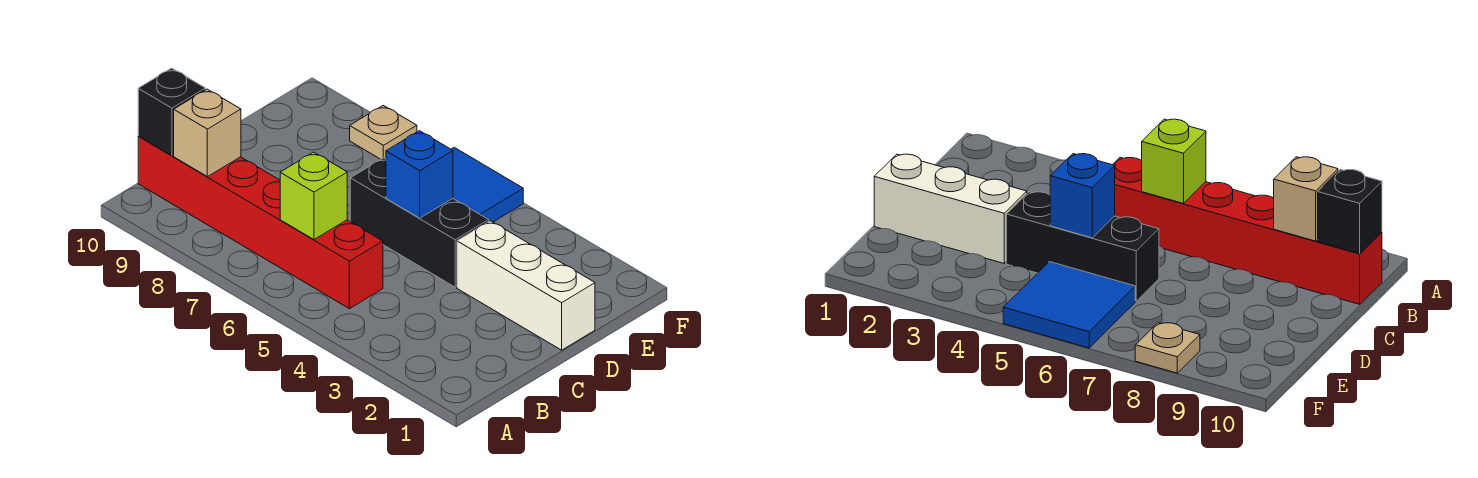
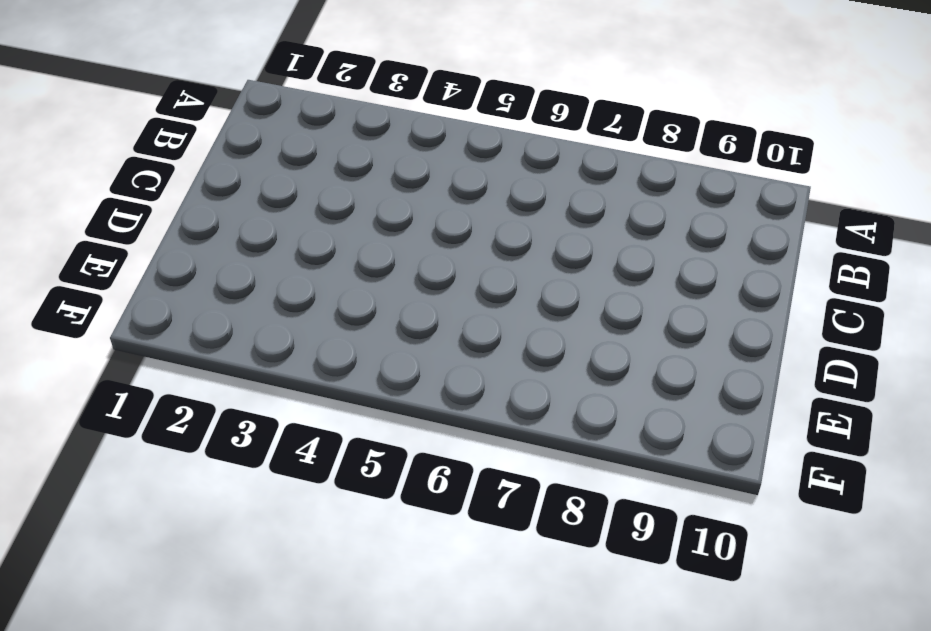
none -> red brick B5:B10 level 1
none -> white brick D1:D3 level 1

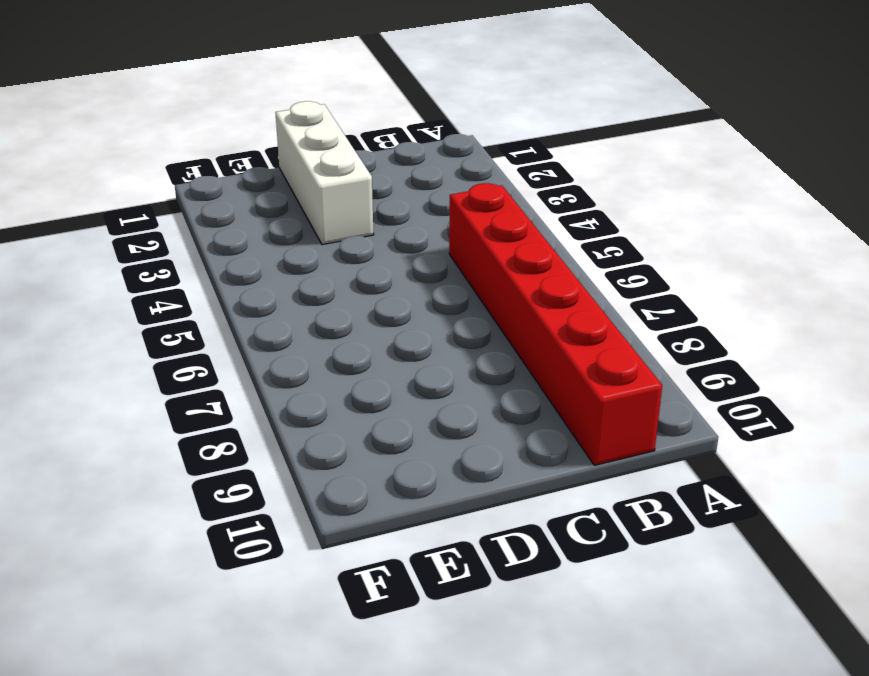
none -> black brick D4:D6 level 1
none -> blue tile E5:F6 level 1

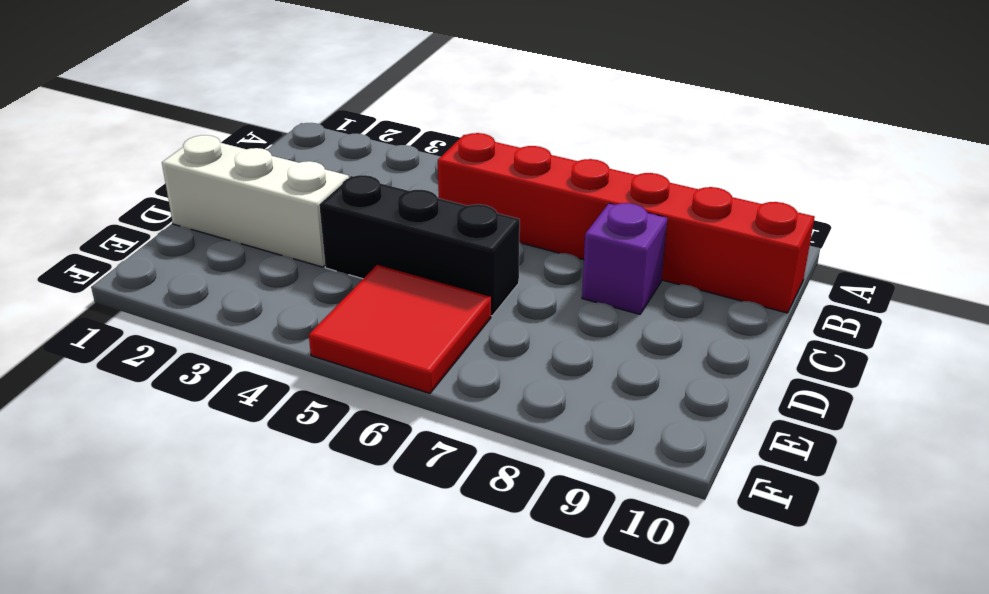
purple brick C8 level 1 -> none
red tile E5:F6 level 1 -> blue tile E5:F6 level 1
none -> tan plate F8 level 1
none -> lime brick B6 level 2

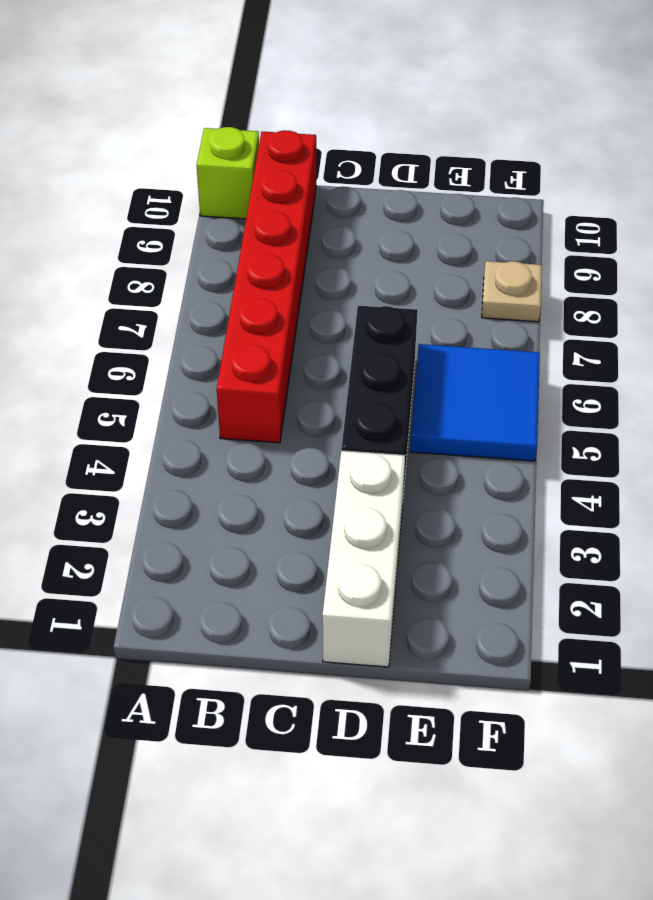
lime brick A10 level 1 -> lime brick B6 level 2
none -> tan brick B9 level 2
none -> black brick B10 level 2

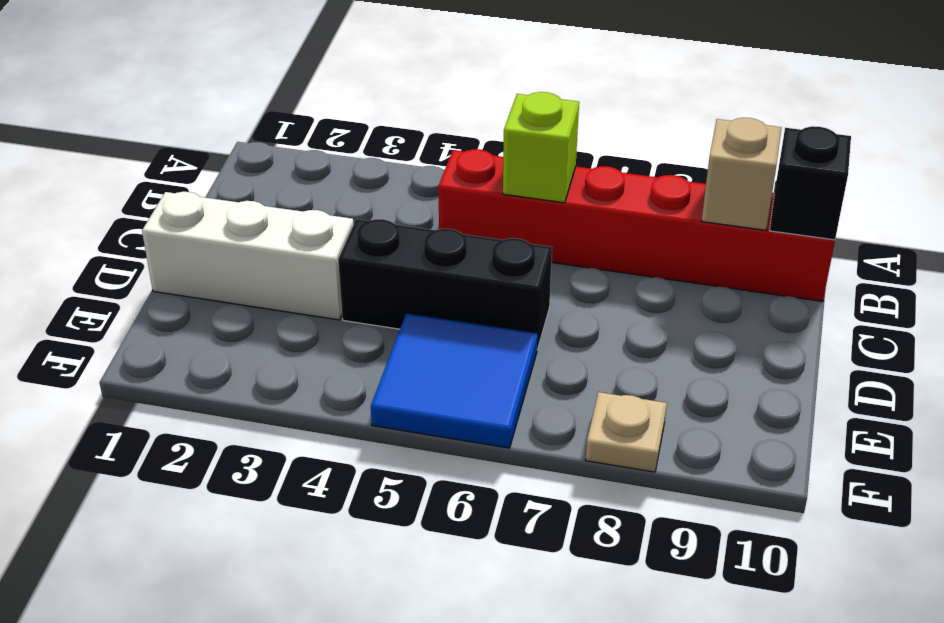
none -> blue brick D5 level 2

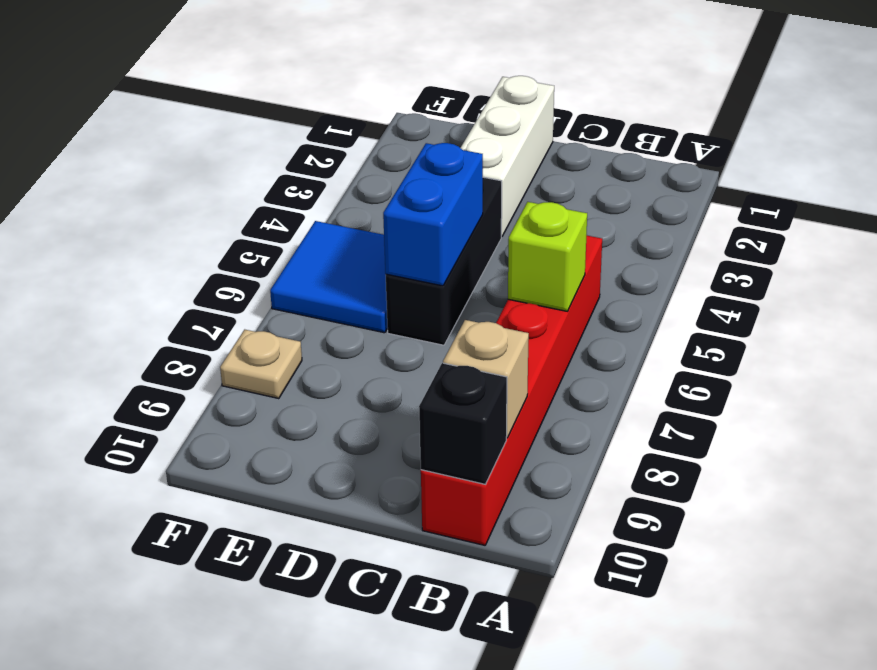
blue brick D5:D6 level 2 -> blue brick D5 level 2

